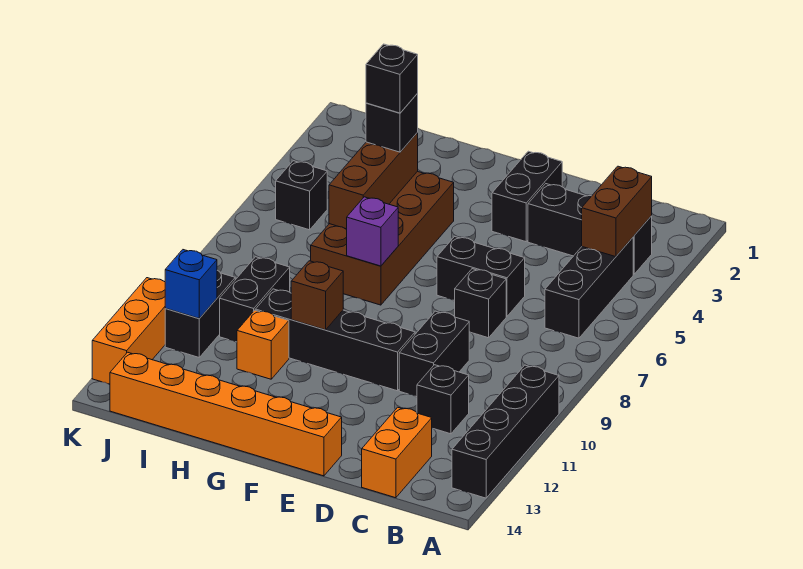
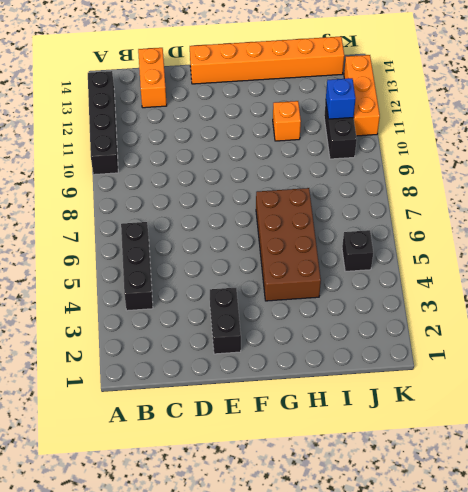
none -> black brick B3:D3 level 1
none -> black brick C11 level 1
none -> black brick D6:E6 level 1

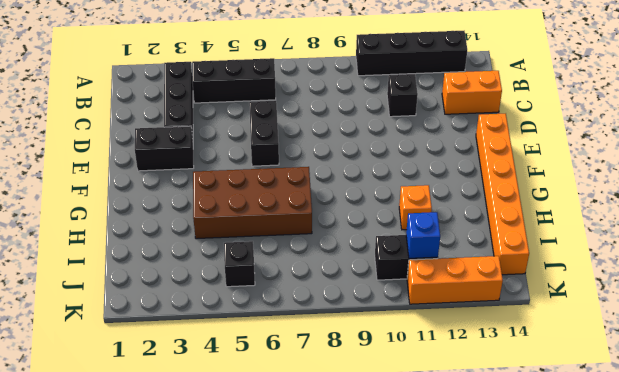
none -> black brick D7 level 1
none -> black brick D9:D10 level 1
none -> black brick E10:H10 level 1

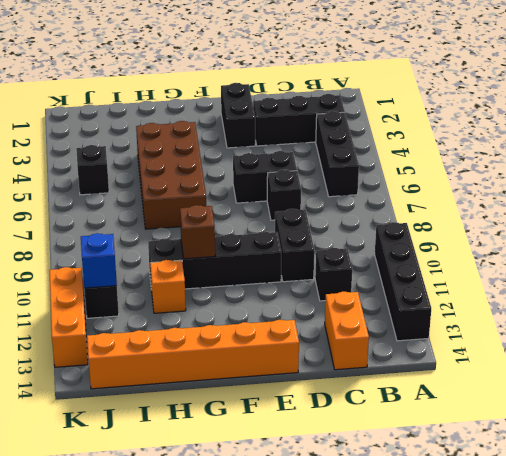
none -> black brick I9:I10 level 1
none -> brown brick B3:B4 level 2
none -> purple brick G7 level 2

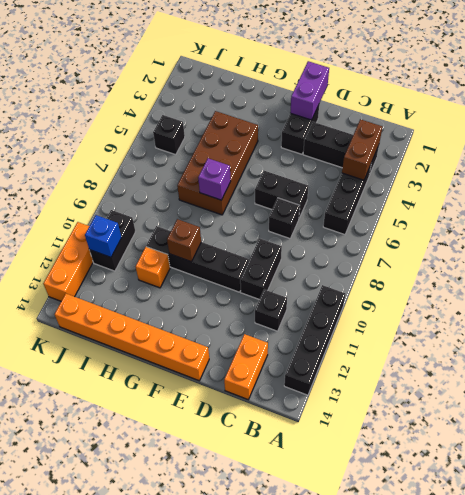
purple brick E1:E2 level 2 -> none
none -> black brick I9:I10 level 1
none -> brown brick H4:H6 level 2
none -> black brick H4 level 3

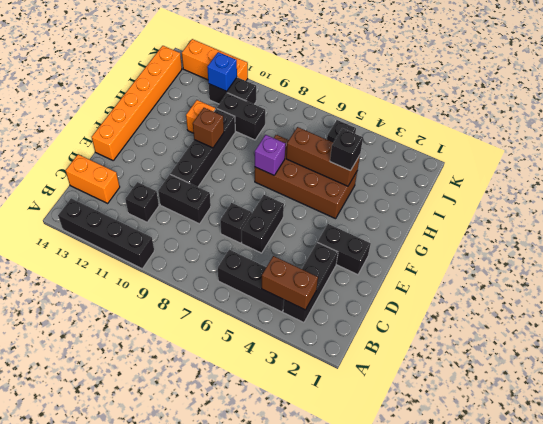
none -> black brick H4 level 4

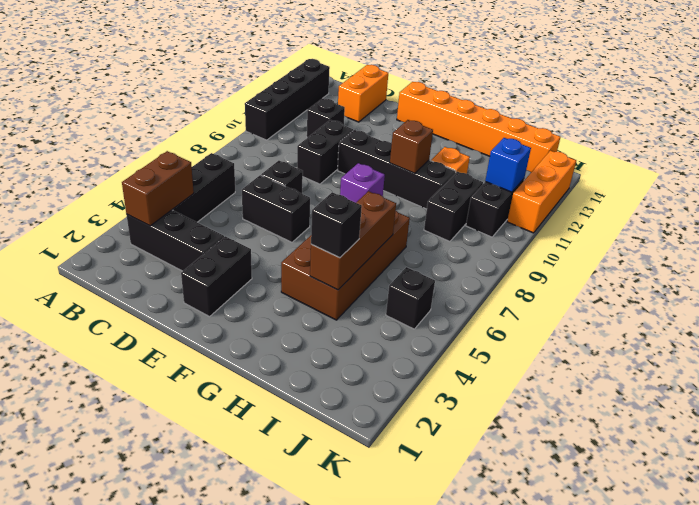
none -> black brick H4 level 4

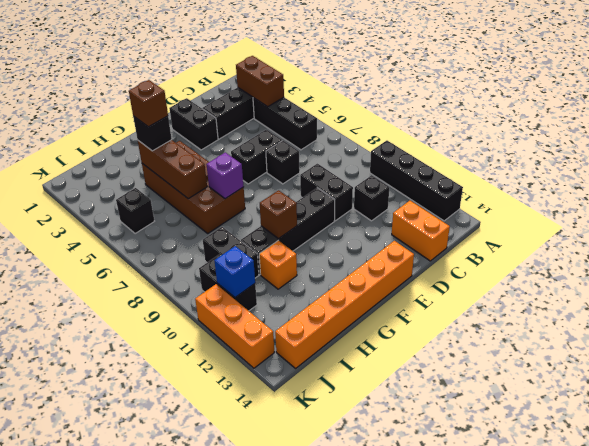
brown brick H4 level 4 -> black brick H4 level 4

